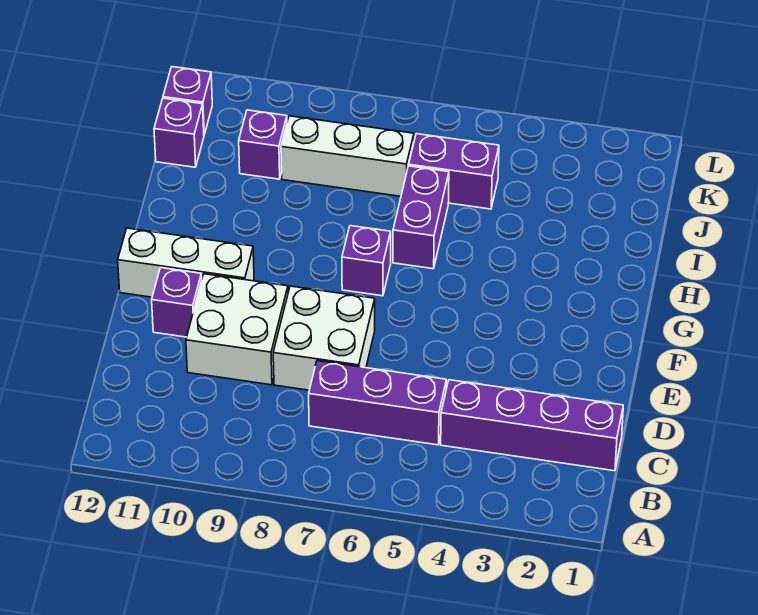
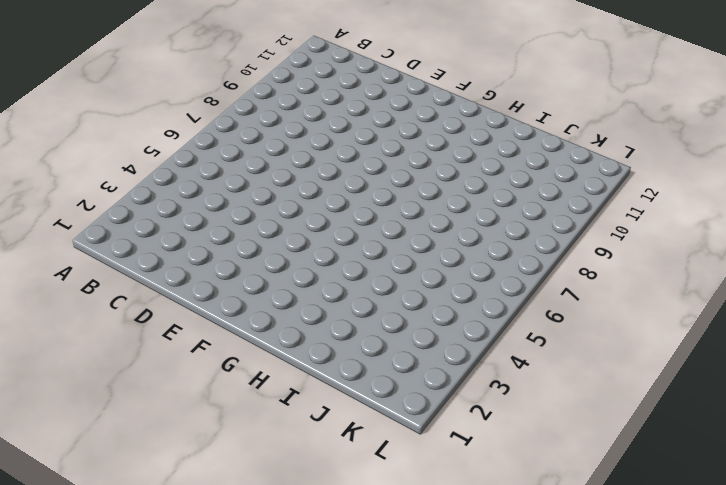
none -> purple brick C1:C4 level 1
none -> purple brick C5:C7 level 1
none -> white brick D7:E8 level 1

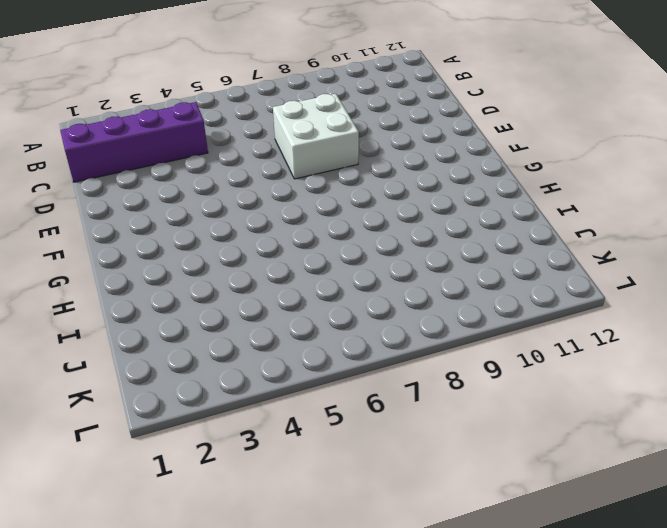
none -> purple brick C5:C7 level 1
none -> white brick D9:E10 level 1
none -> purple brick E11 level 1

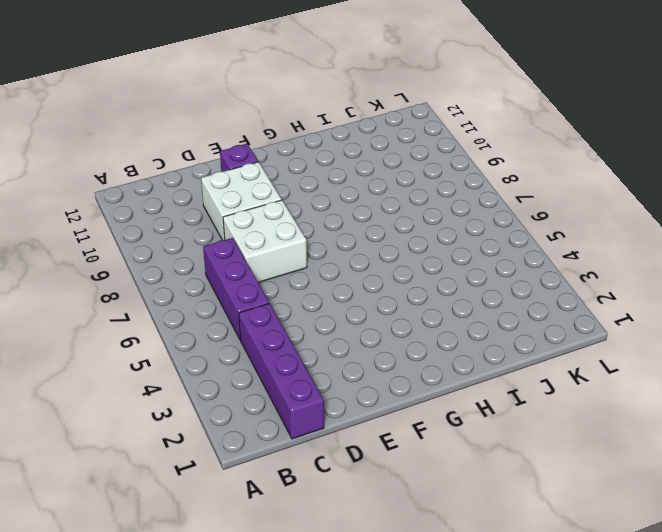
none -> white brick F10:F12 level 1
none -> purple brick G7 level 1
none -> purple brick H6:I6 level 1

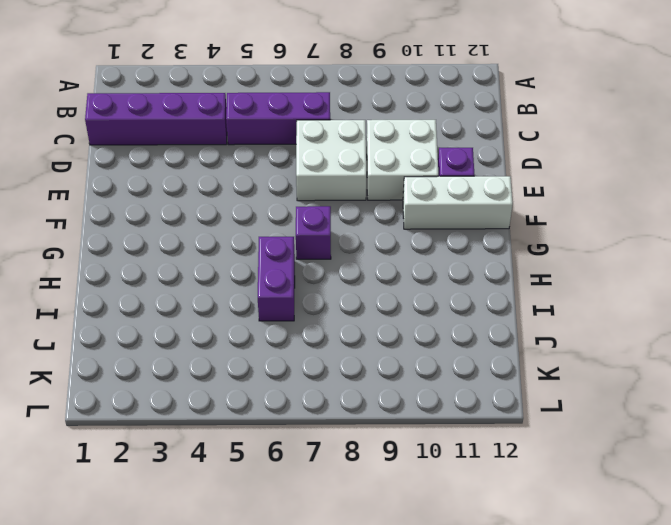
none -> purple brick J5:J6 level 1
none -> white brick J7:J9 level 1
none -> purple brick J10 level 1

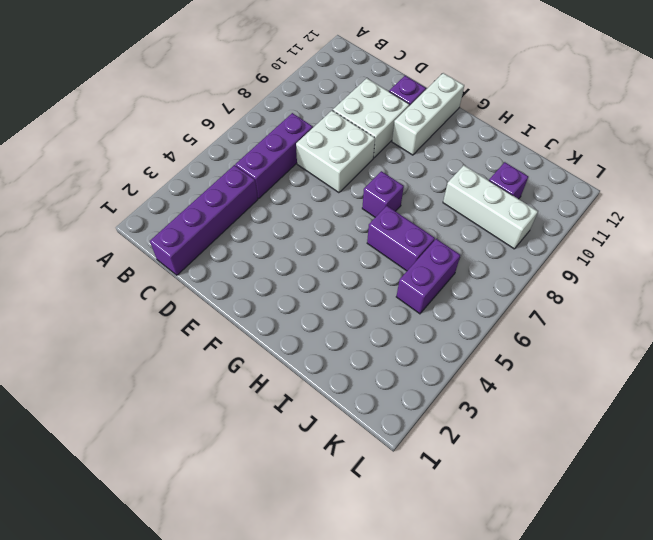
white brick I9:K9 level 1 -> white brick J7:J9 level 1
none -> purple brick J12 level 1
none -> purple brick K12 level 1

